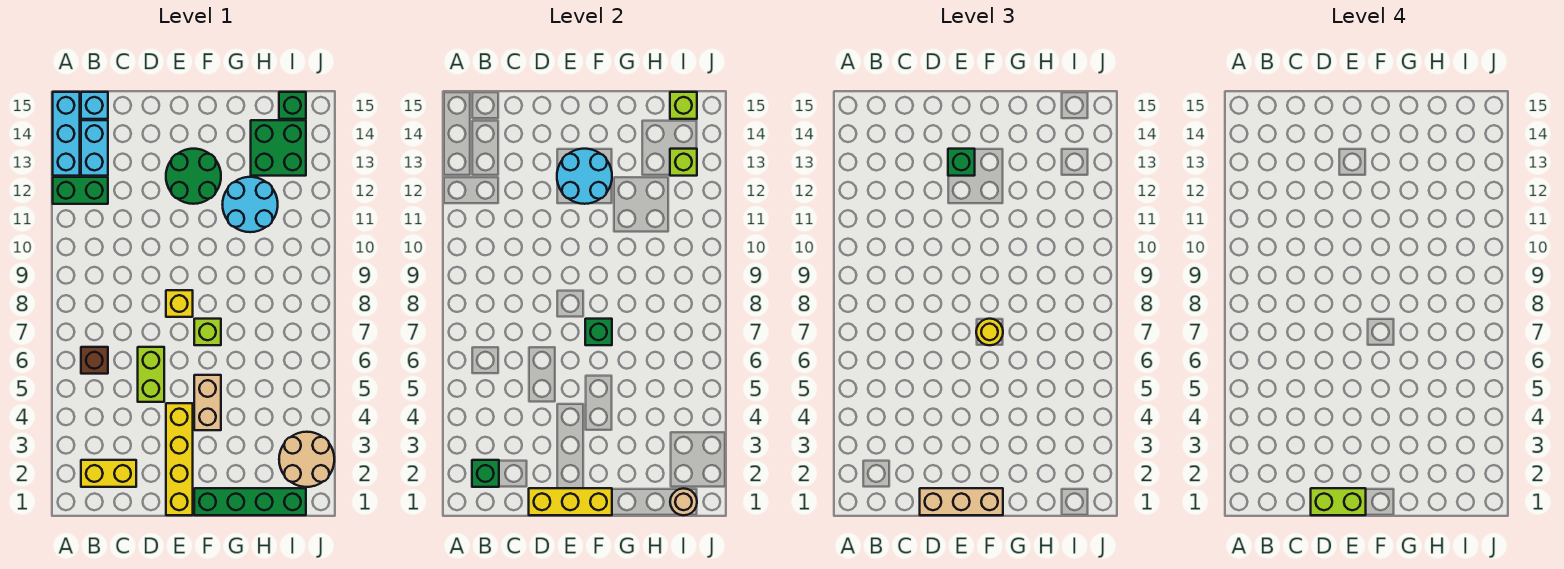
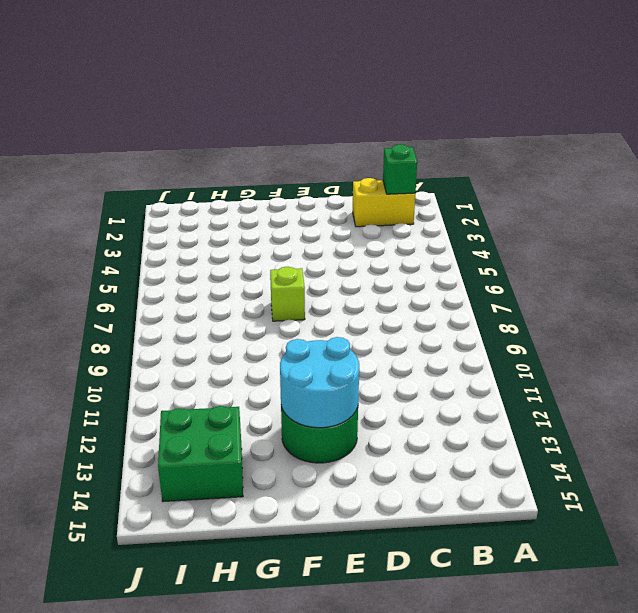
none -> green brick A12:B12 level 1
none -> cyan brick A13:A15 level 1
none -> brown brick B6 level 1

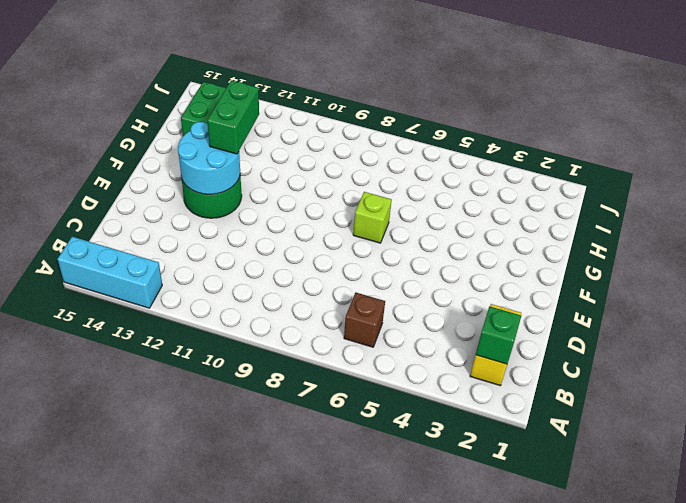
green brick F12:G12 level 3 -> green brick A12:B12 level 1
none -> cyan brick B13:B14 level 1
none -> cyan brick B15 level 1
none -> lime brick D5:D6 level 1

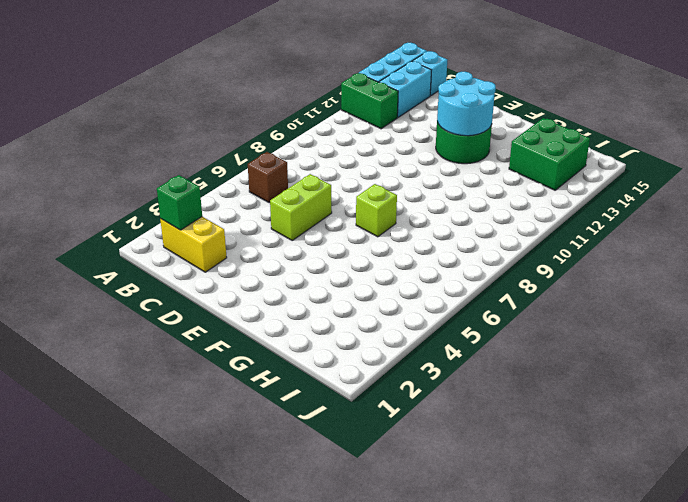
none -> yellow brick E1:E4 level 1
none -> yellow brick E8 level 1
none -> green brick F1:I1 level 1

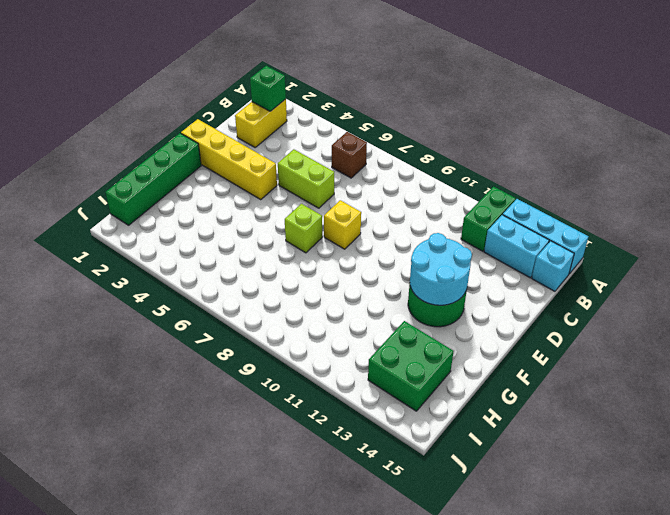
none -> tan brick F4:F5 level 1
none -> cyan round brick G11:H12 level 1
none -> tan round brick I2:J3 level 1

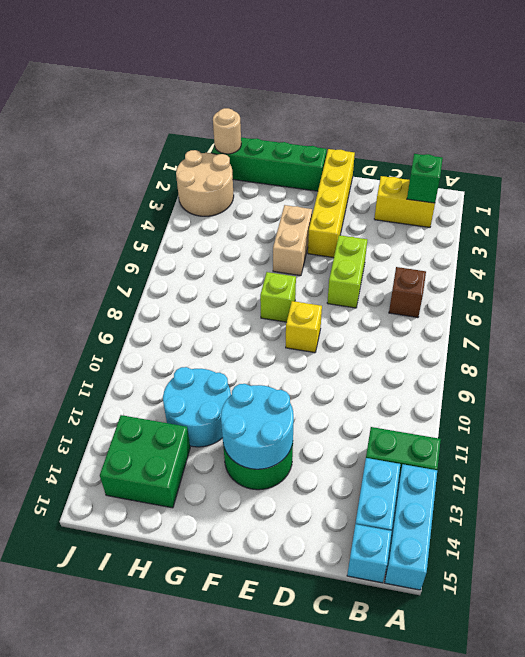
none -> green brick I15 level 1
none -> yellow brick D1:F1 level 2
none -> green brick F7 level 2

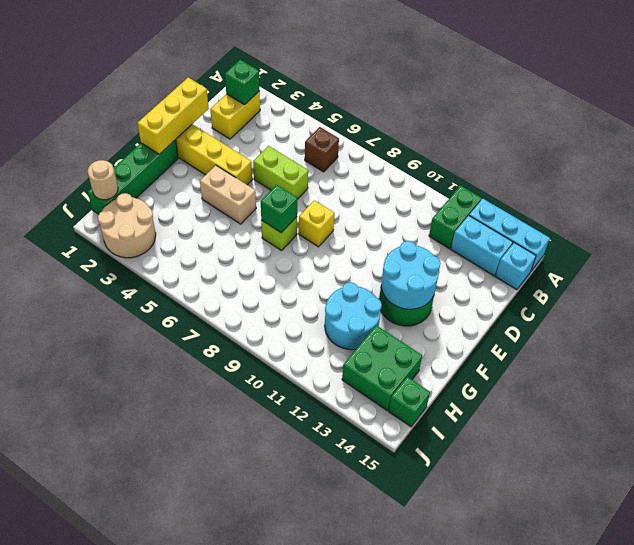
none -> lime brick I13 level 2
none -> lime brick I15 level 2
none -> tan brick D1:F1 level 3

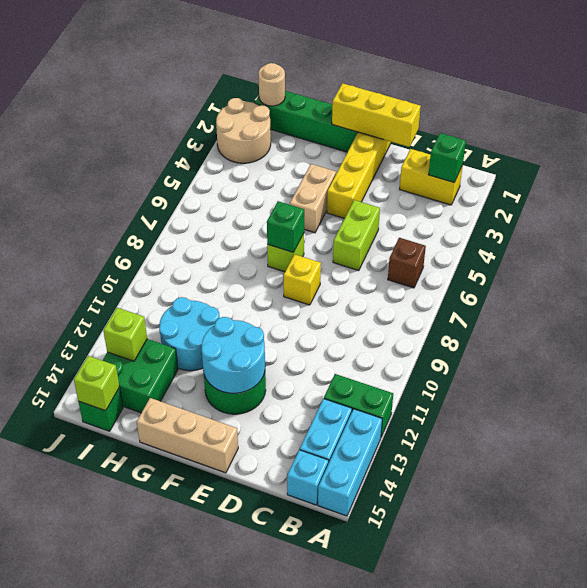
tan brick E15:G15 level 1 -> tan brick D1:F1 level 3
none -> green brick E13 level 3
none -> yellow round brick F7 level 3
none -> lime brick D1:E1 level 4

